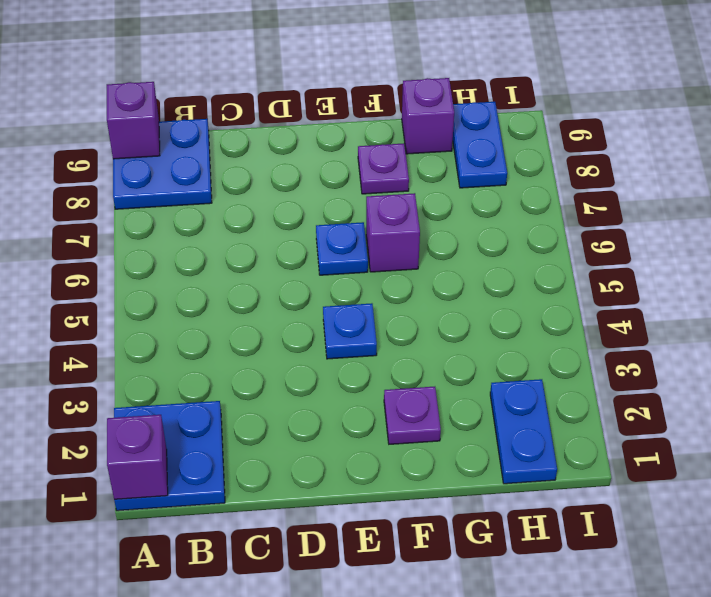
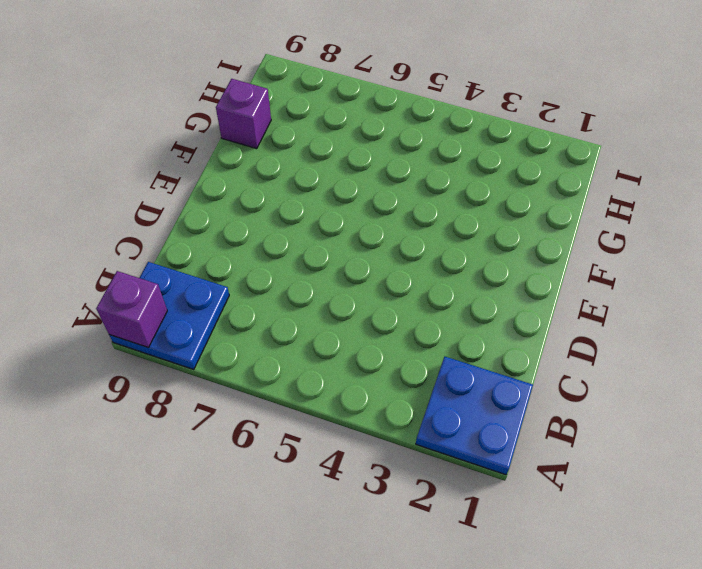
none -> blue plate E4 level 1
none -> blue plate E6 level 1
none -> purple plate F2 level 1

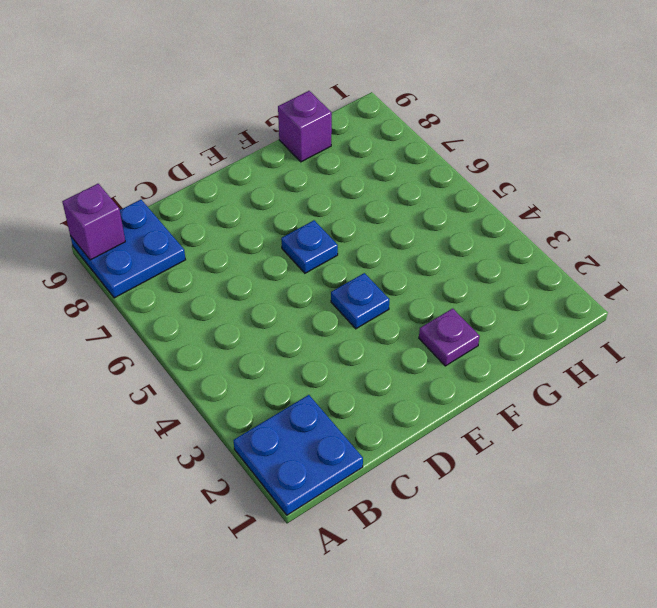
none -> purple brick F6 level 1
none -> purple plate F8 level 1
none -> blue plate H1:H2 level 1

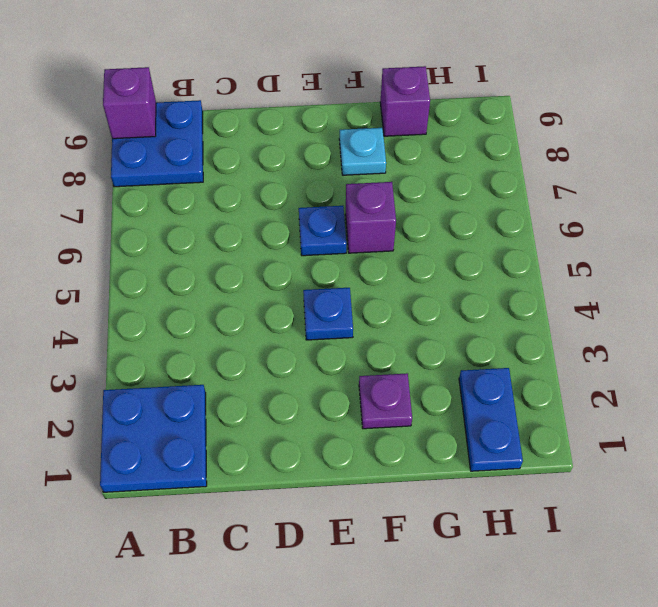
cyan plate F8 level 1 -> purple plate F8 level 1
none -> blue plate H8:H9 level 1
none -> purple brick A1 level 2

